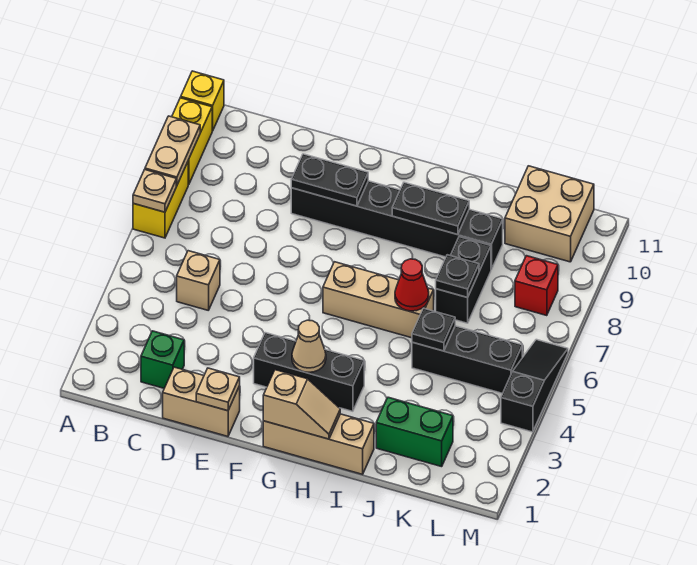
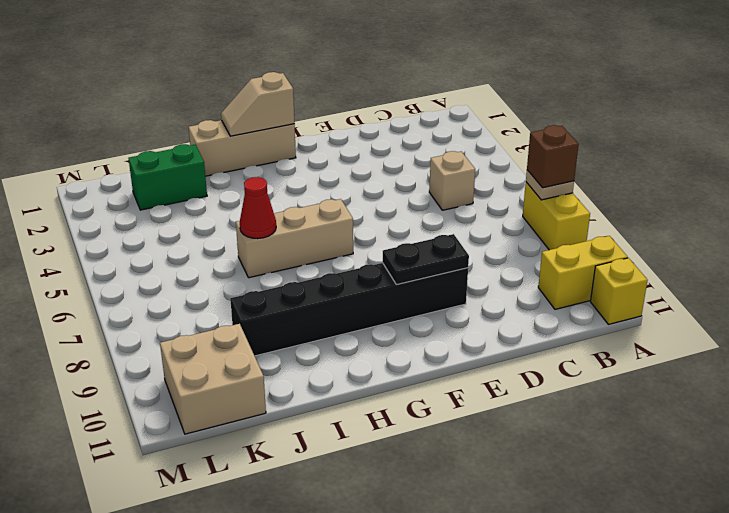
brown brick A7 level 3 -> none
yellow brick A10:B10 level 1 -> yellow brick A9:A10 level 1
none -> green brick C2 level 1
none -> tan brick D1:E1 level 1
none -> black brick F3:H3 level 1

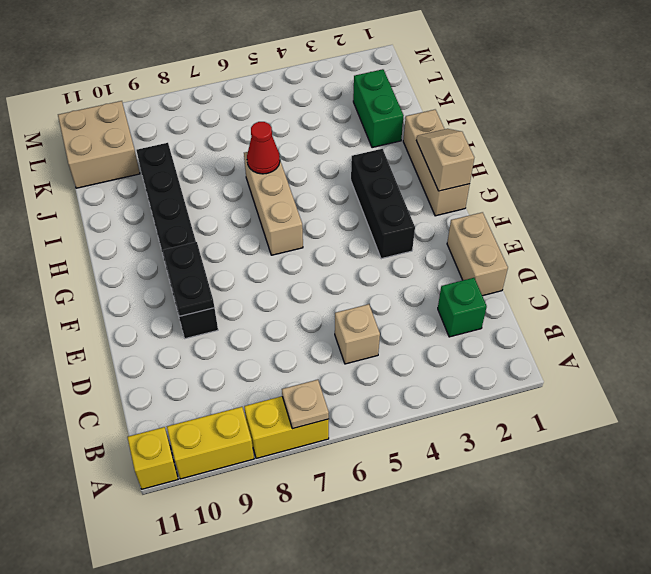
none -> black brick J5:L5 level 1
none -> black brick J7:J8 level 1
none -> red brick L8 level 1

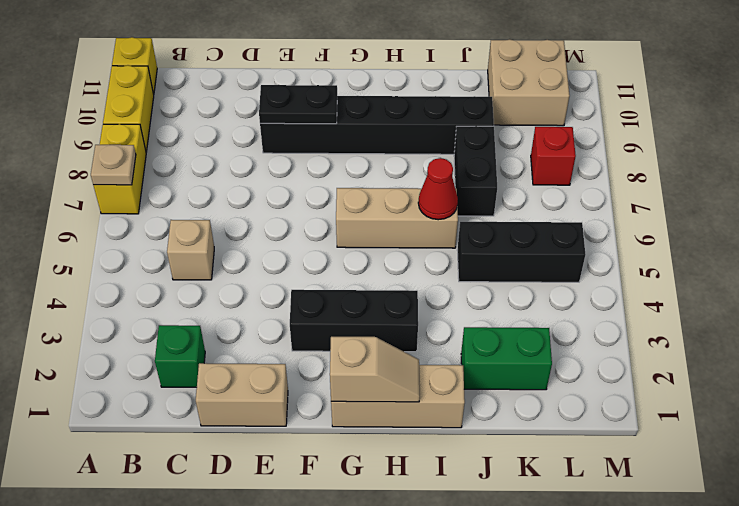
none -> black slope M4:M6 level 1 top 4
none -> tan plate A8:A9 level 2
none -> tan plate E1 level 2

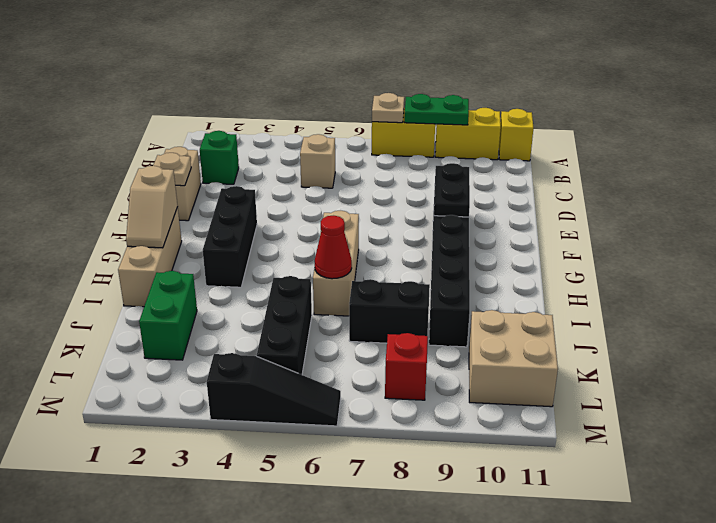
green plate A8:A9 level 2 -> tan plate A8:A9 level 2
none -> tan cone G3 level 2
none -> black plate H9:I9 level 2
none -> black plate J5 level 2

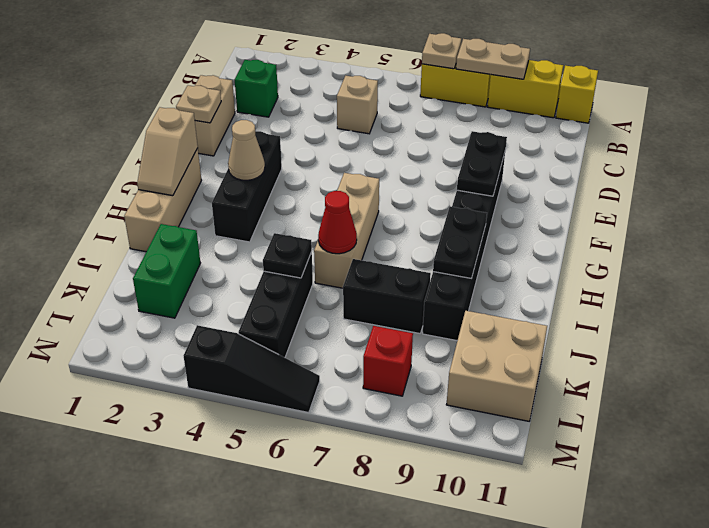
none -> black plate J7 level 2

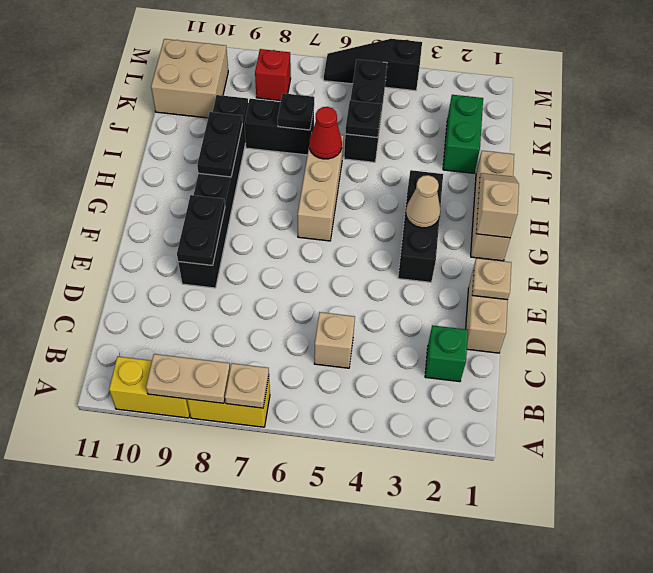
none -> yellow brick A11 level 1

